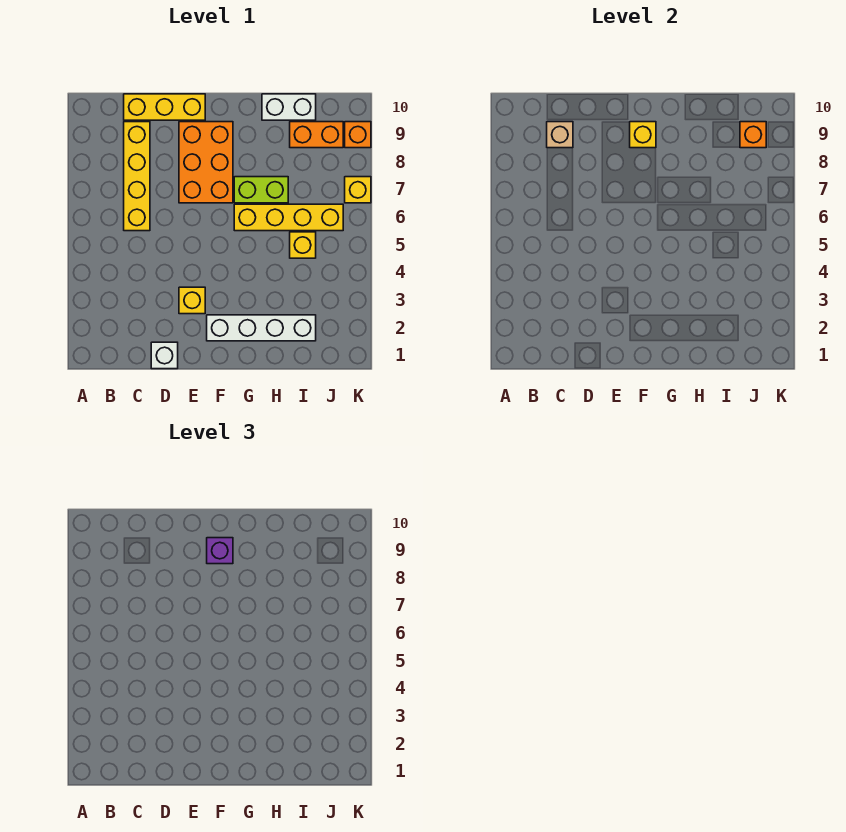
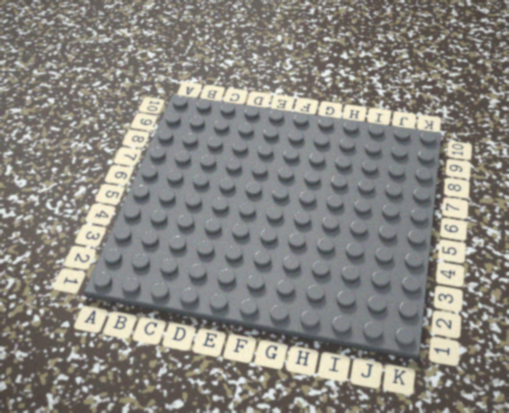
none -> yellow brick C6:C9 level 1
none -> yellow brick C10:E10 level 1
none -> white brick D1 level 1

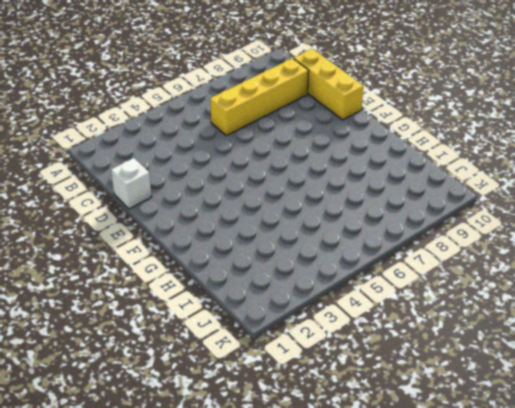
none -> yellow brick E3 level 1
none -> orange brick E7:F9 level 1
none -> white brick F2:I2 level 1

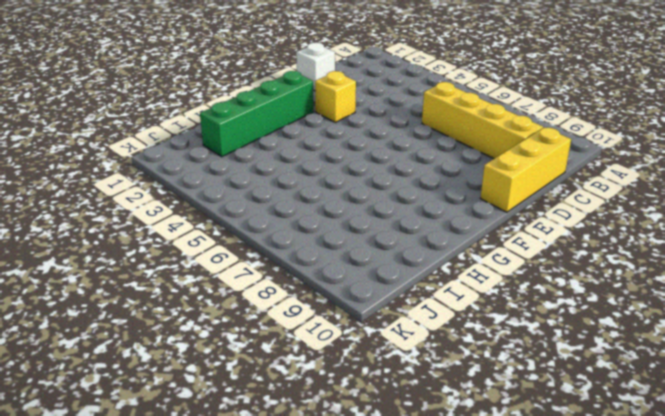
green brick F2:I2 level 1 -> white brick F2:I2 level 1
none -> orange brick E7:F9 level 1
none -> yellow brick G6:J6 level 1
none -> lime brick G7:H7 level 1

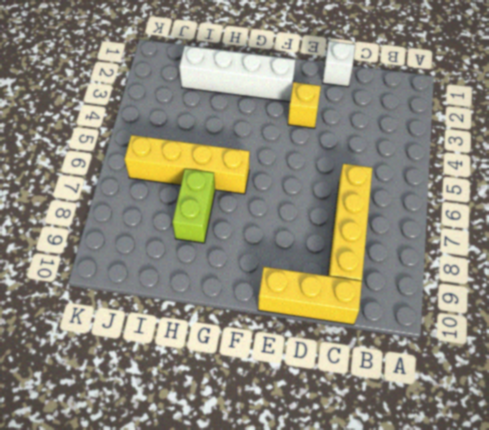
lime brick H7:H8 level 1 -> lime brick G7:H7 level 1
none -> orange brick E7:F9 level 1
none -> white brick H10:I10 level 1
none -> yellow brick I5 level 1

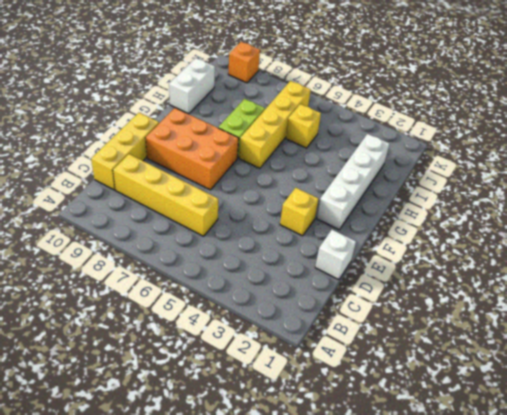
none -> orange brick I9:J9 level 1
none -> yellow brick K7 level 1
none -> tan brick C9 level 2

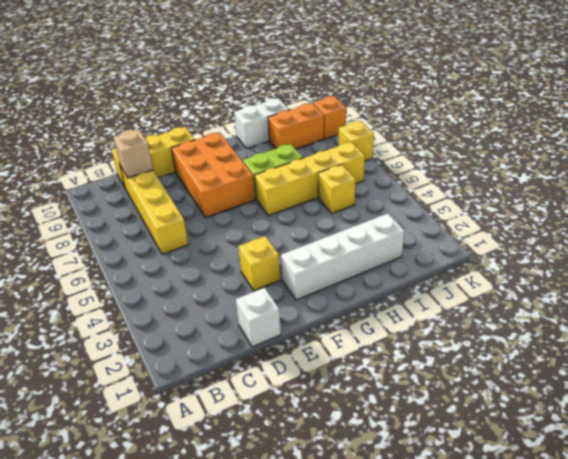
none -> yellow brick F9 level 2
none -> orange brick J9 level 2
none -> purple brick F9 level 3

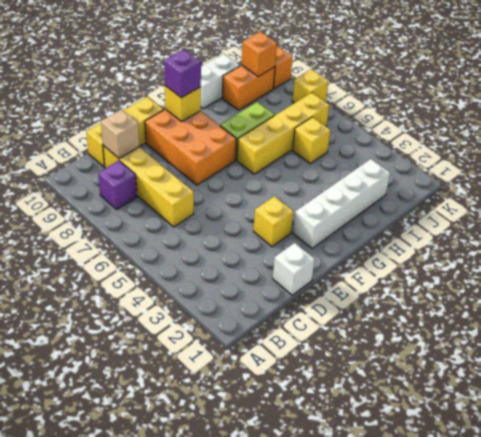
purple brick B8 level 1 -> none

